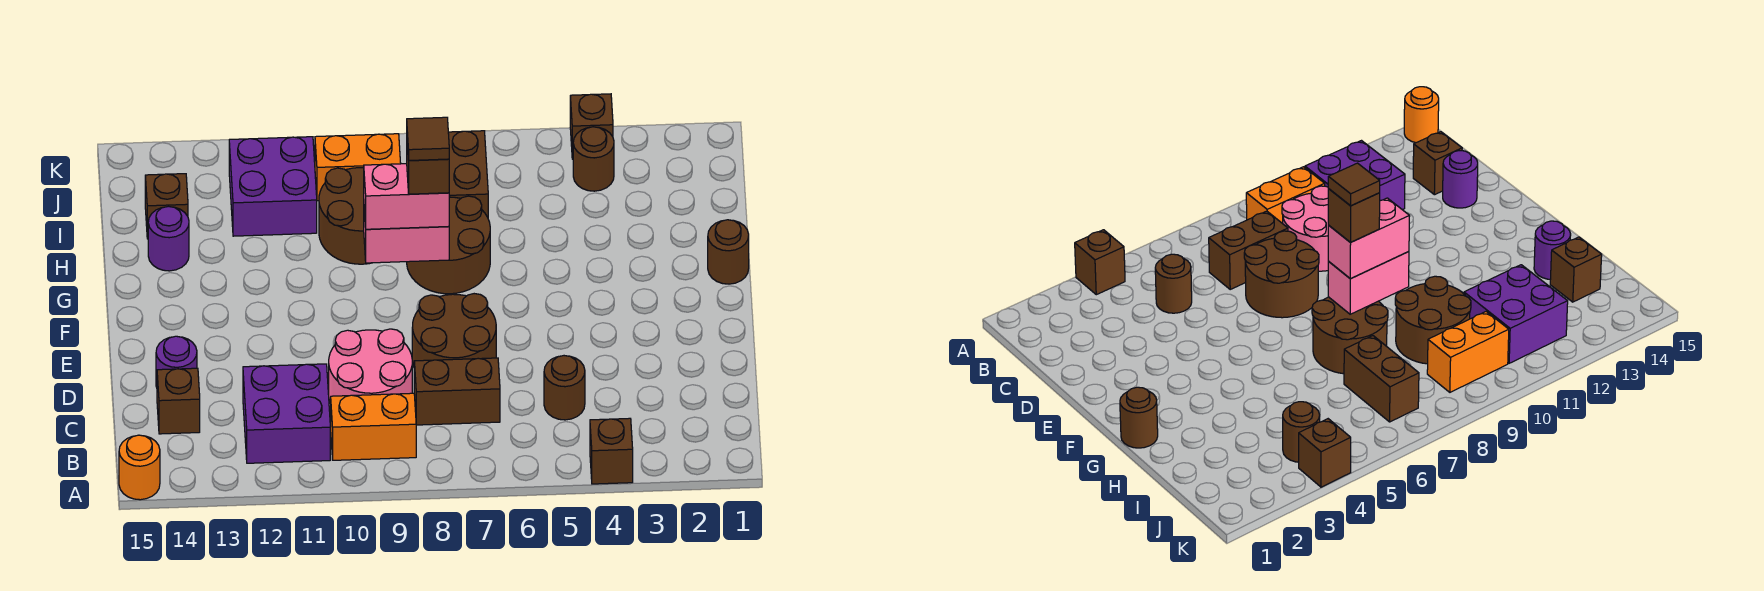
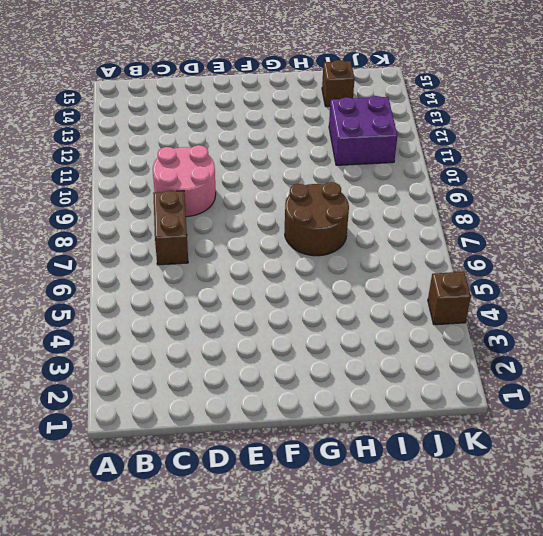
none -> brown brick A4 level 1
none -> orange round brick A15 level 1
none -> orange brick B9:B10 level 1

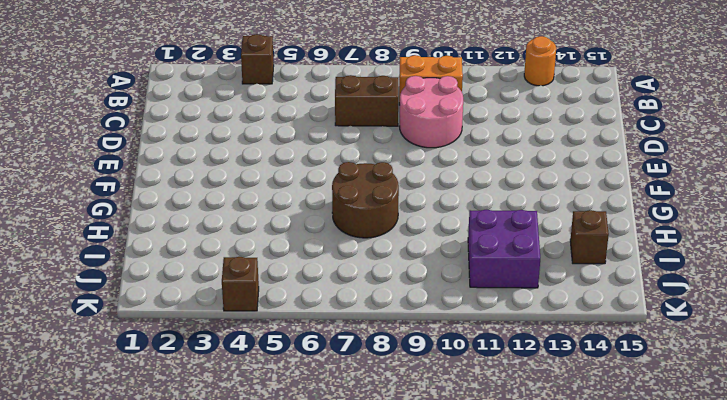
orange round brick A13 level 1 -> orange round brick A15 level 1
none -> purple brick B11:C12 level 1
none -> brown round brick C5 level 1
none -> brown brick C14 level 1

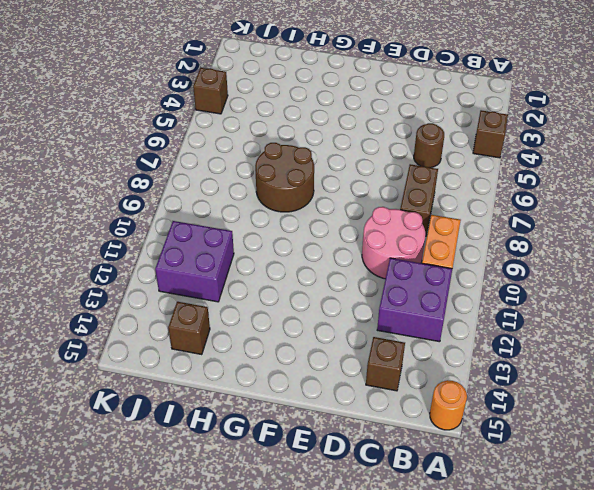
none -> brown round brick D7:E8 level 1
none -> purple round brick D14 level 1
none -> brown round brick G1 level 1

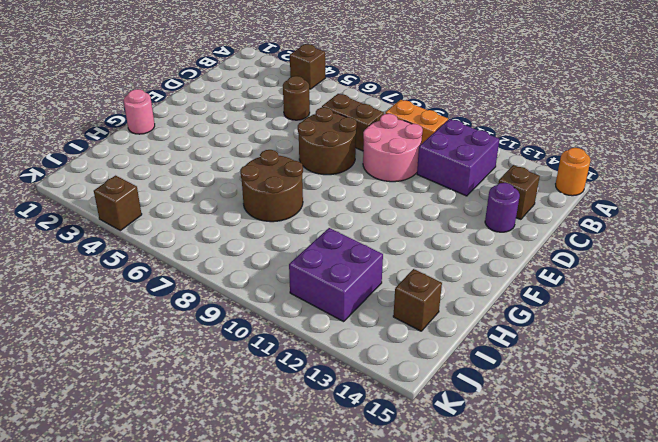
pink round brick G1 level 1 -> brown round brick G1 level 1
none -> brown round brick H9:I10 level 1
none -> purple round brick H14 level 1
none -> brown brick I7:J7 level 1

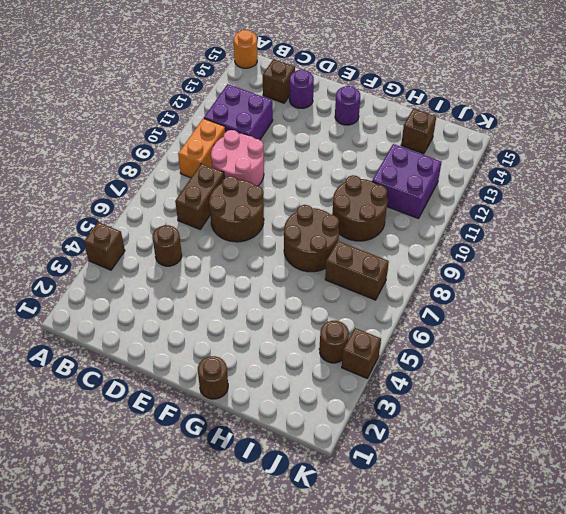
purple round brick F14 level 1 -> purple round brick H14 level 1
none -> orange brick J9:J10 level 1
none -> pink brick G8:G9 level 2
none -> pink brick G8:G9 level 3

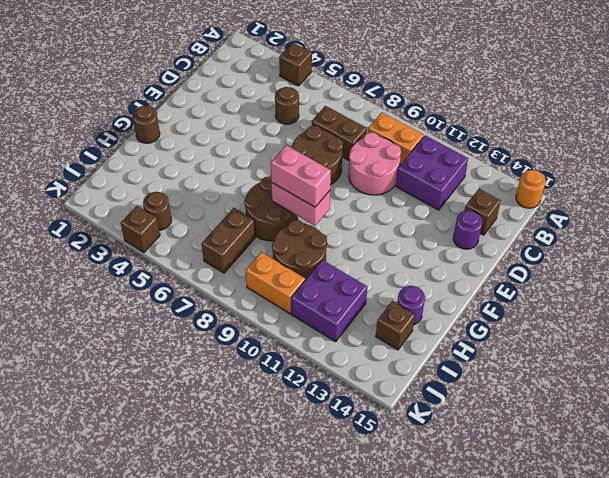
none -> brown brick G8 level 4
none -> brown tile G8 level 5

